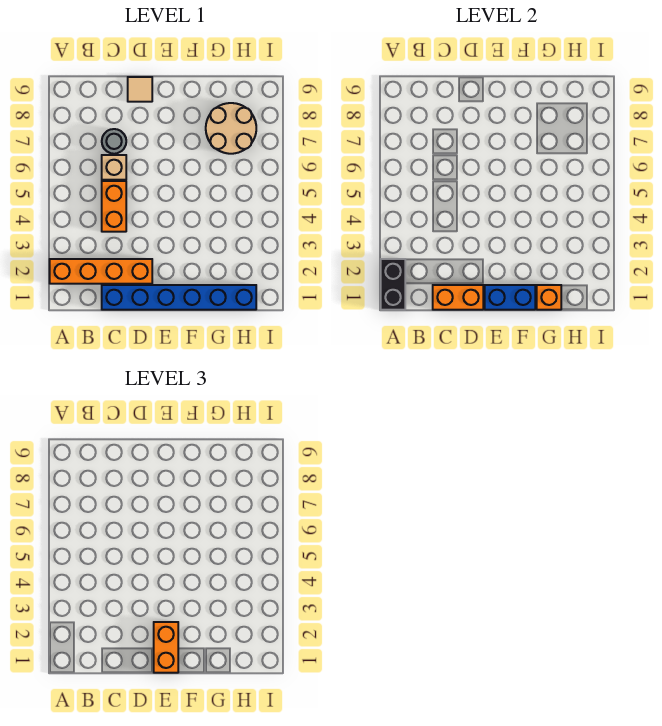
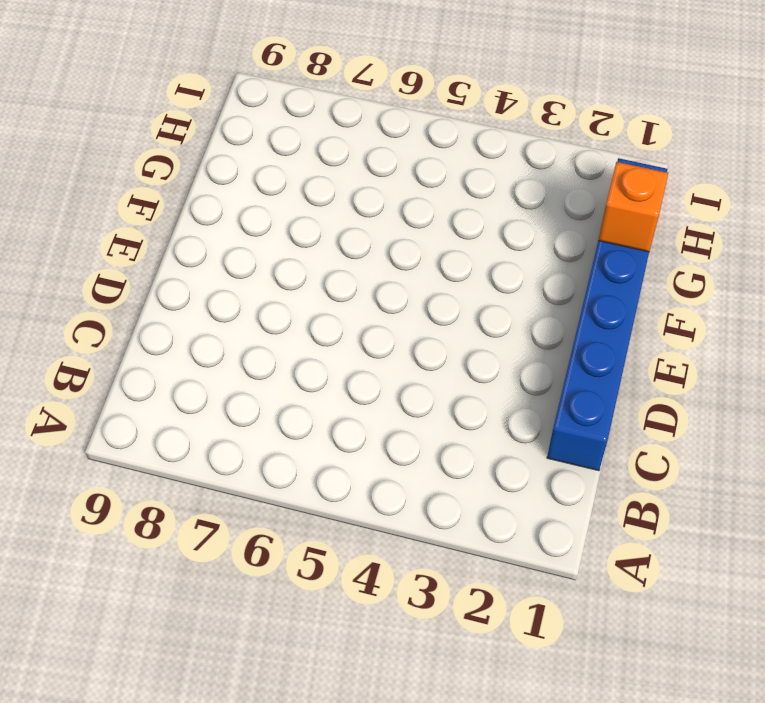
none -> orange brick A2:D2 level 1
none -> orange brick C4:C5 level 1
none -> tan brick C6 level 1

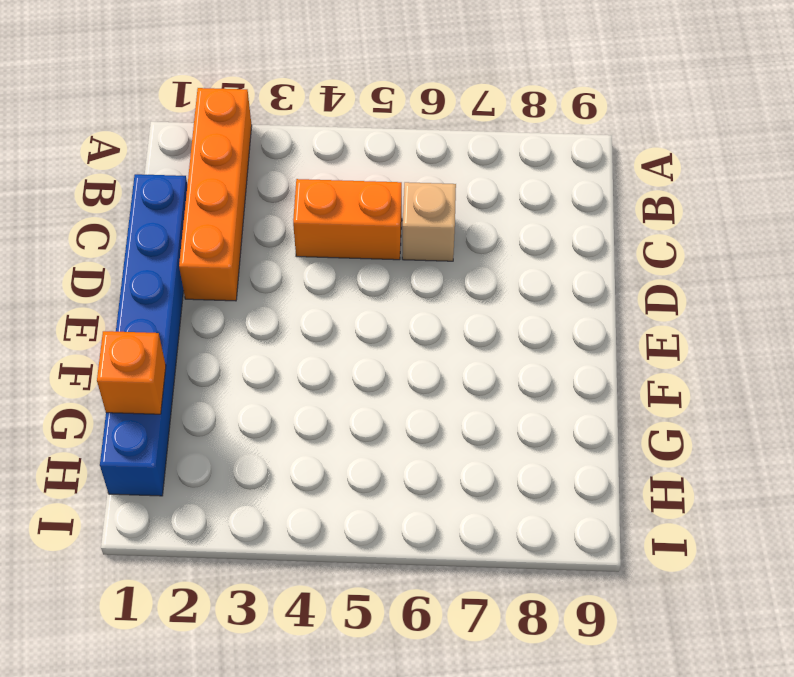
none -> grey round brick C7 level 1
none -> tan tile D9 level 1
none -> tan round brick G7:H8 level 1

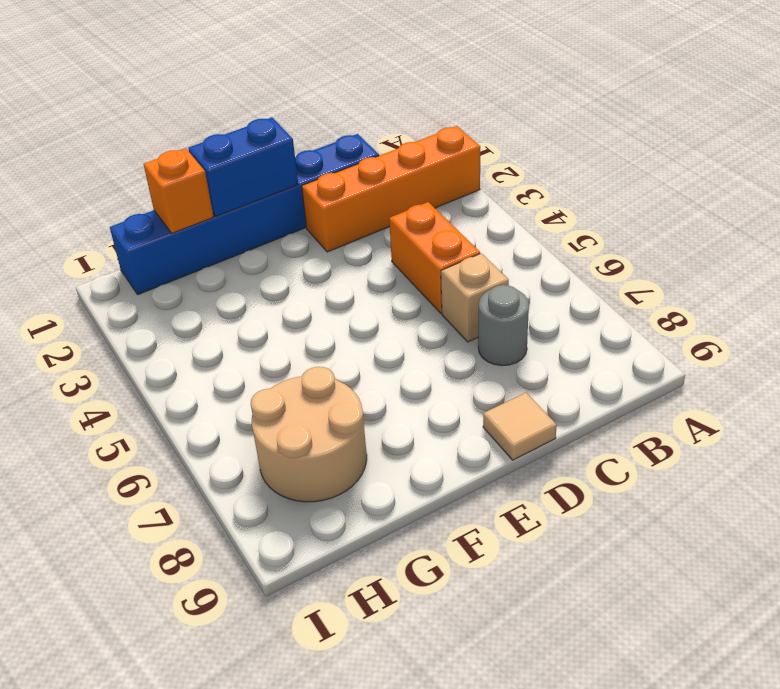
none -> black brick A1:A2 level 2
none -> orange brick C1:D1 level 2
none -> orange brick E1:E2 level 3

